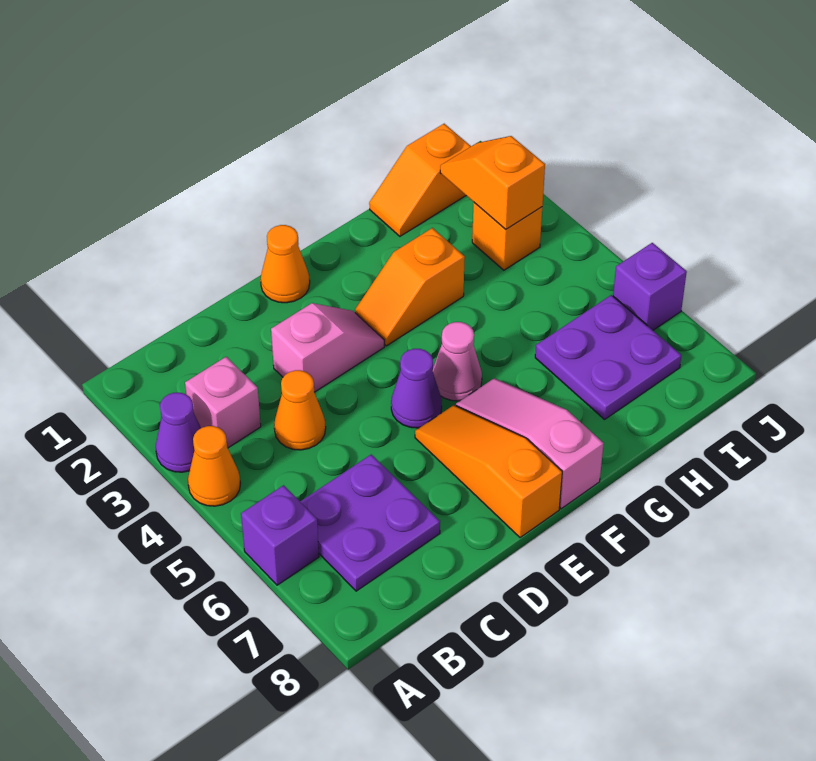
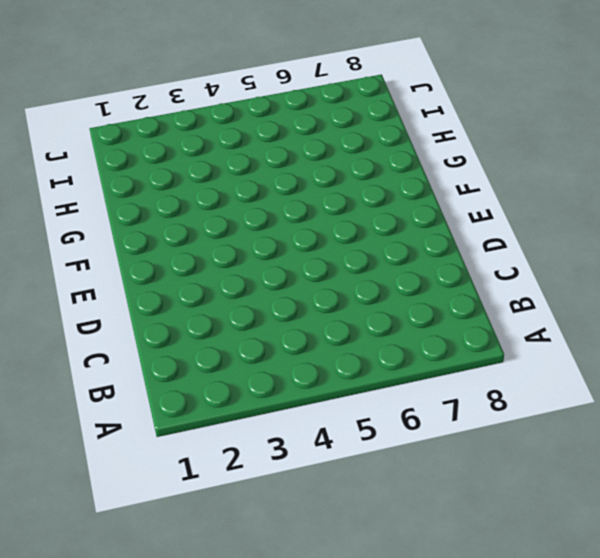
none -> purple cone A3 level 1
none -> orange cone A4 level 1
none -> purple brick A6 level 1

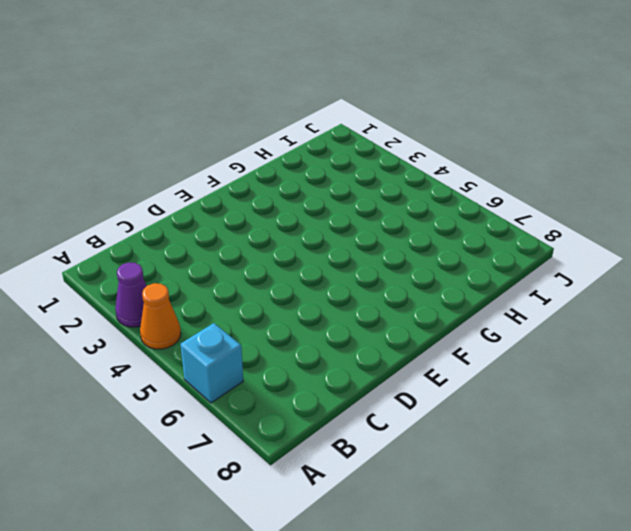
cyan brick A6 level 1 -> purple brick A6 level 1
none -> pink brick B3 level 1
none -> purple plate B6:C7 level 1
none -> orange cone C4 level 1

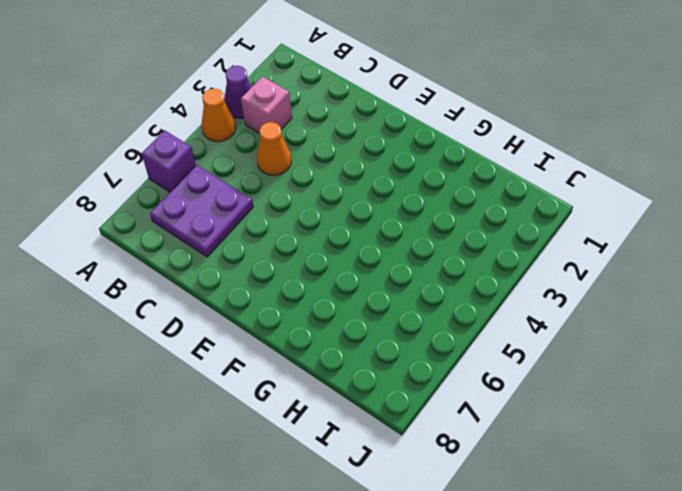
none -> pink slope D3:E3 level 1 top D
none -> orange cone E1 level 1
none -> purple cone E5 level 1

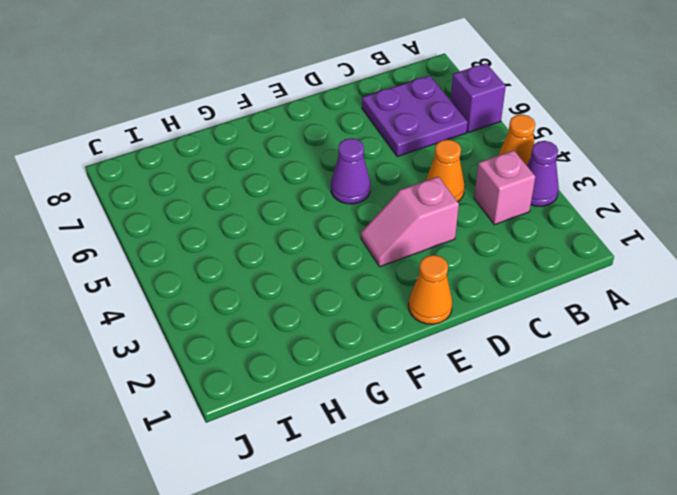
none -> orange slope E6:E8 level 1 top 8
none -> orange slope F3:G3 level 1 top G
none -> pink cone F5 level 1

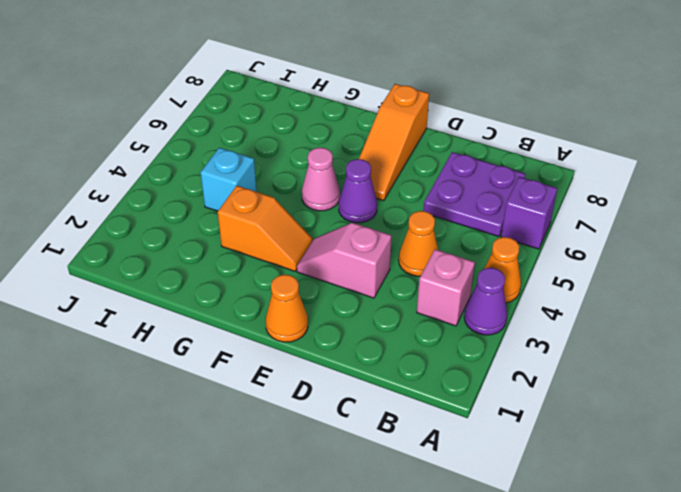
cyan brick H4 level 1 -> none
none -> pink slope F6:F8 level 1 top 8
none -> orange slope H1:I1 level 1 top I
none -> purple plate H6:I7 level 1

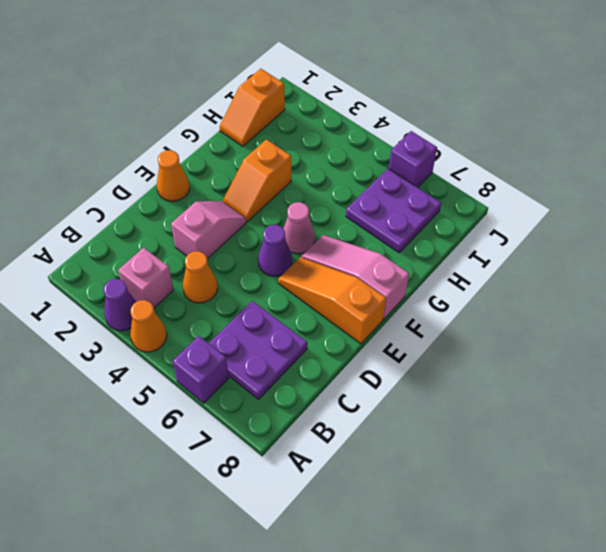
none -> orange brick I3 level 1
none -> orange slope I2:I3 level 2 top 3

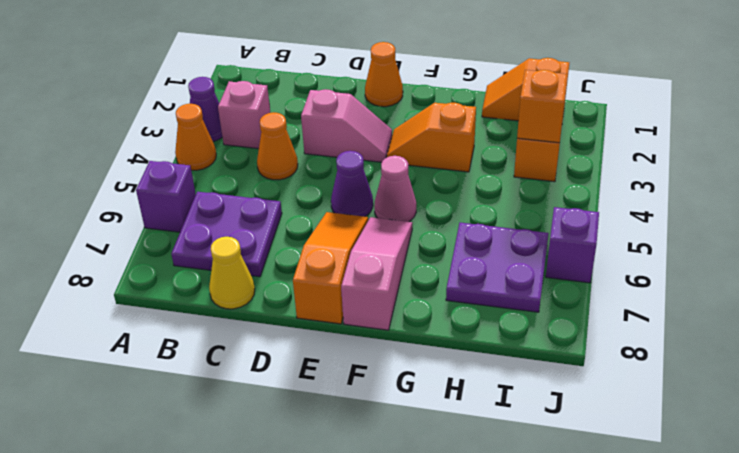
yellow cone C8 level 1 -> none

